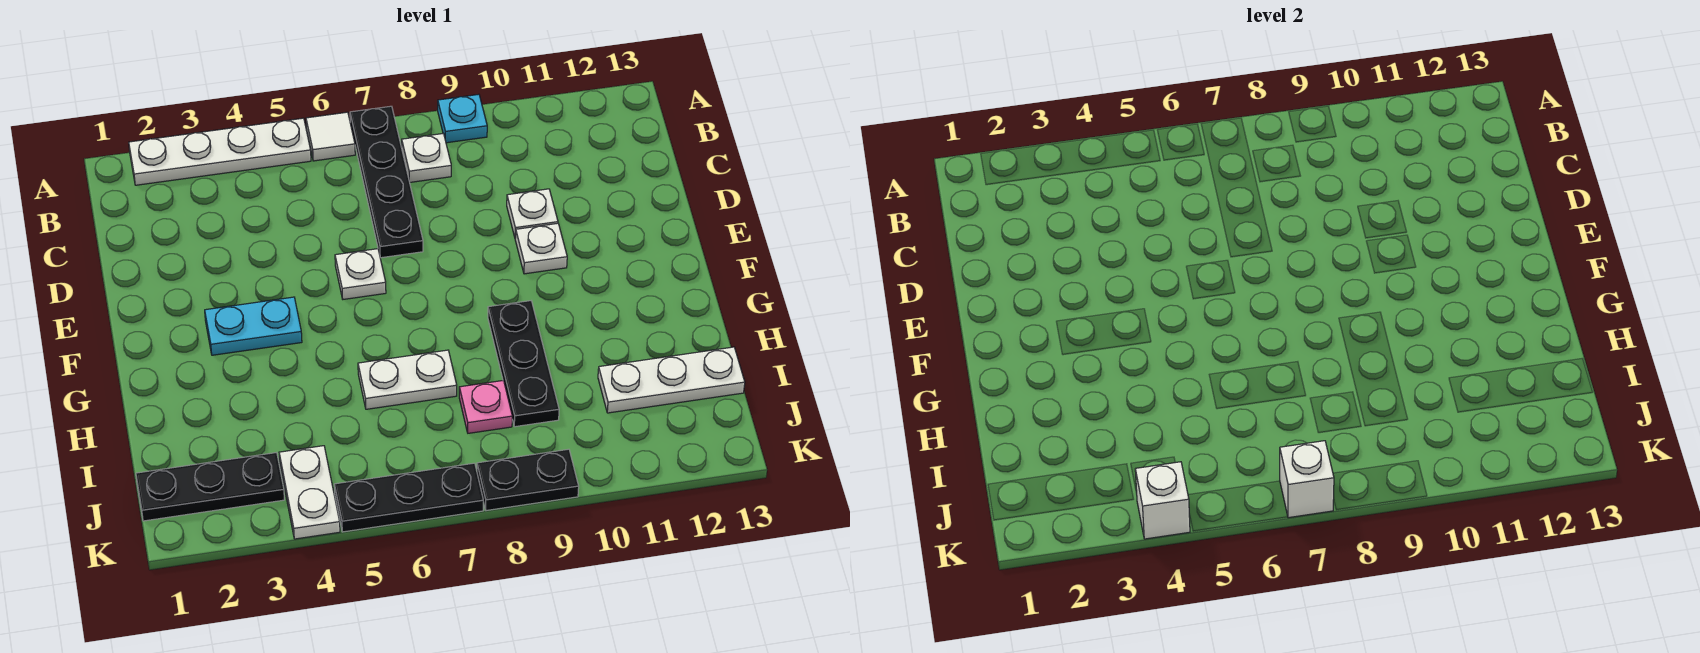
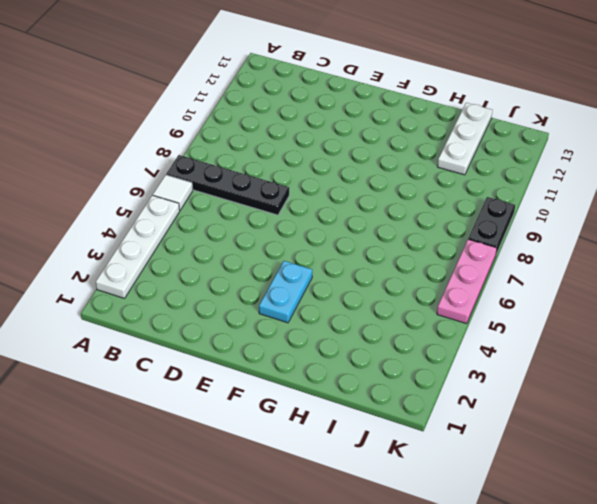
pink plate K5:K7 level 1 -> black plate K5:K7 level 1
none -> cyan plate A9 level 1
none -> white plate B8 level 1
none -> white plate D10 level 1

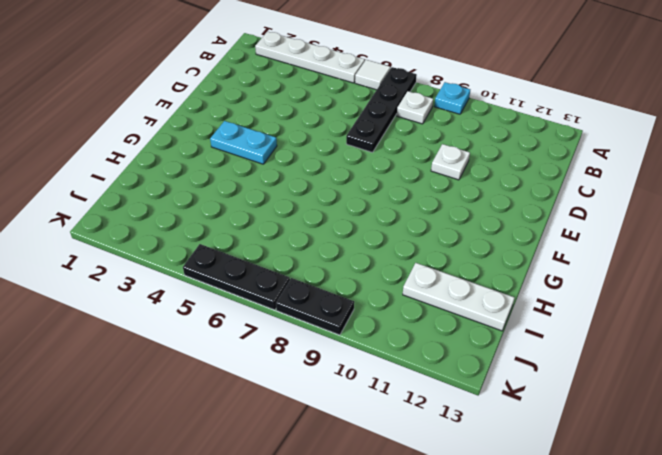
none -> white plate E6 level 1
none -> white plate E10 level 1
none -> black plate G9:I9 level 1

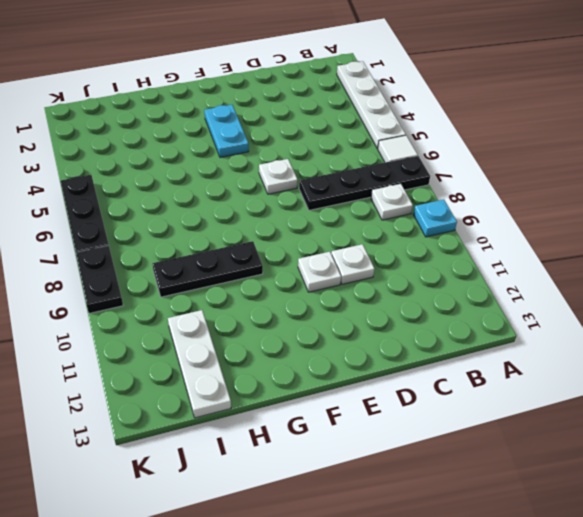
none -> white plate H6:H7 level 1
none -> pink plate I8 level 1
none -> black plate J1:J3 level 1

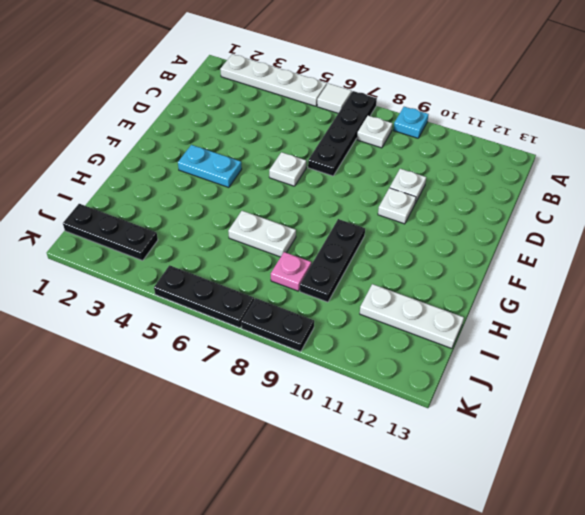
none -> white plate J4:K4 level 1
none -> white brick K4 level 2
none -> white brick K7 level 2

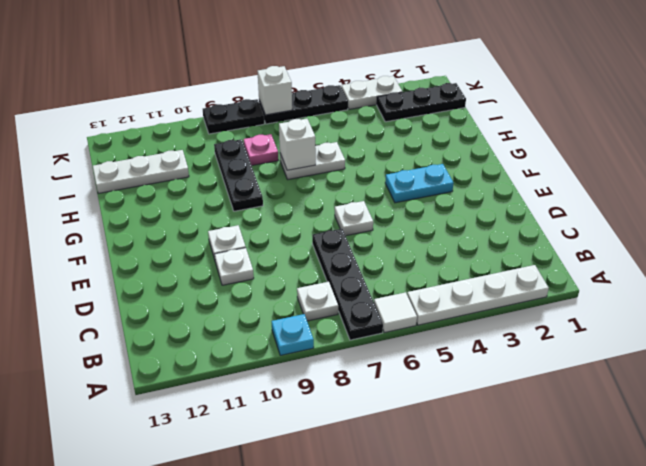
white brick H7 level 2 -> white brick K4 level 2
white plate K3:K4 level 1 -> white plate J4:K4 level 1

